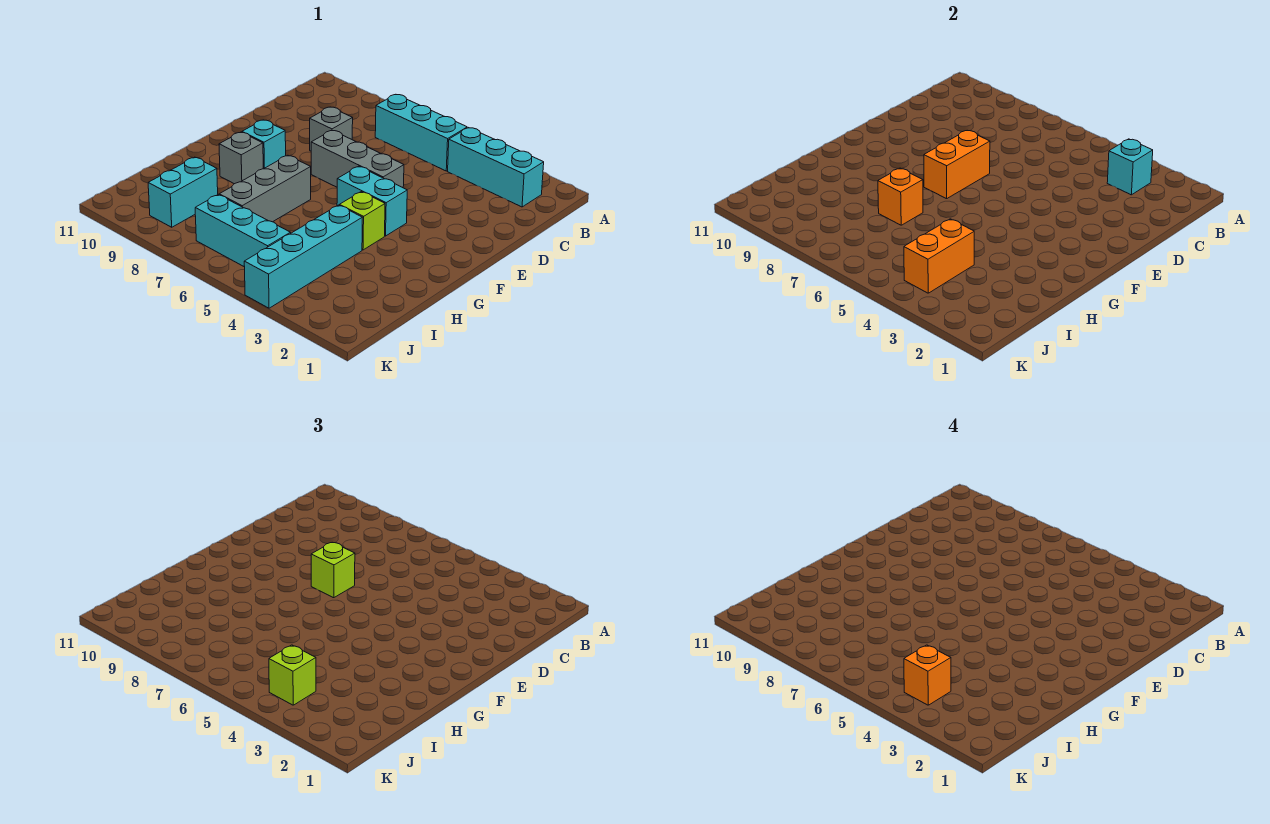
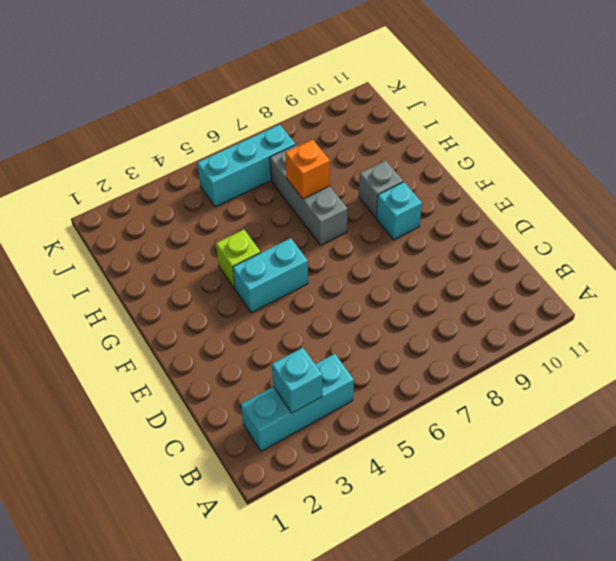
none -> cyan brick B5:B7 level 1
none -> grey brick D8 level 1
none -> grey brick E5:E7 level 1

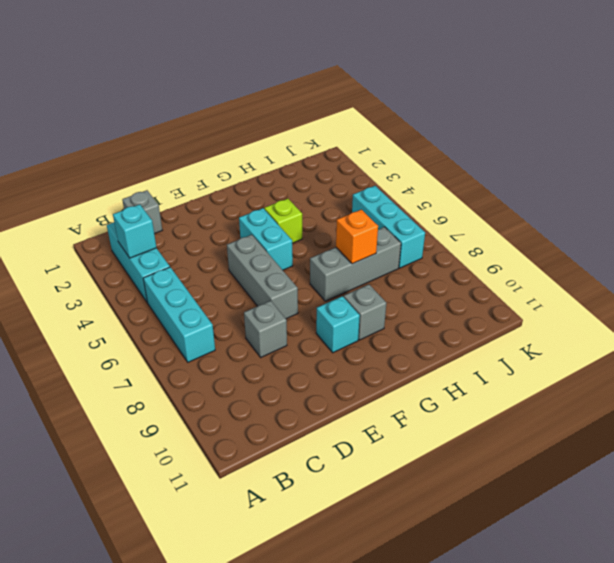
grey brick C1 level 1 -> none
none -> cyan brick H4:K4 level 1
none -> cyan brick I9:J9 level 1
none -> orange brick E7:F7 level 2

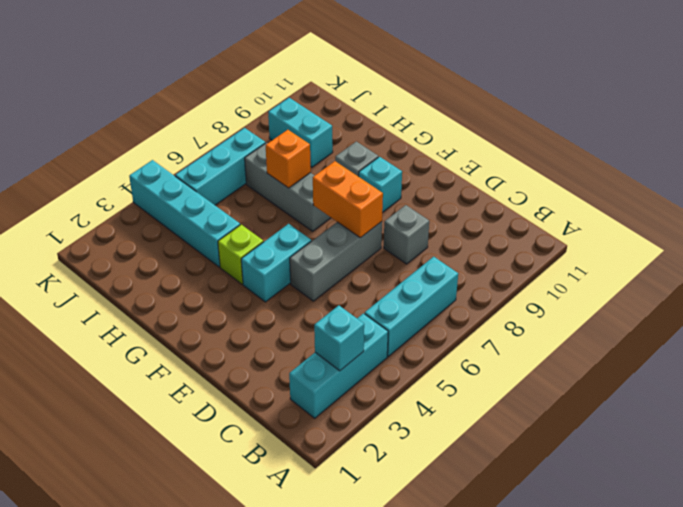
none -> orange brick I4:J4 level 2
none -> lime brick E7 level 3
none -> lime brick J4 level 3

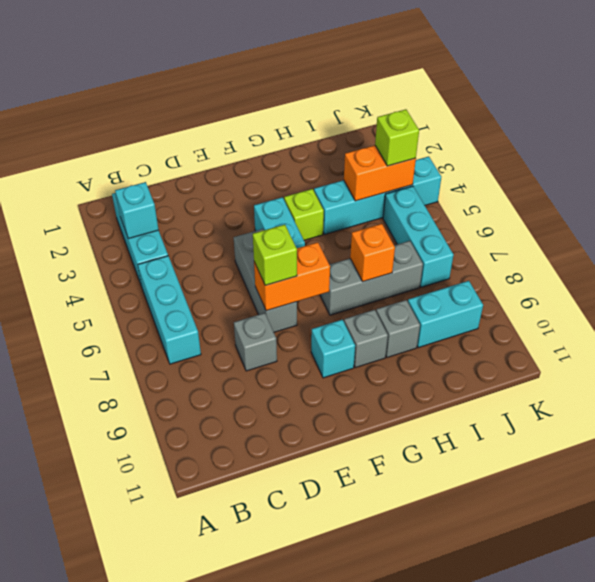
grey brick H9 level 1 -> none
none -> orange brick J4 level 4

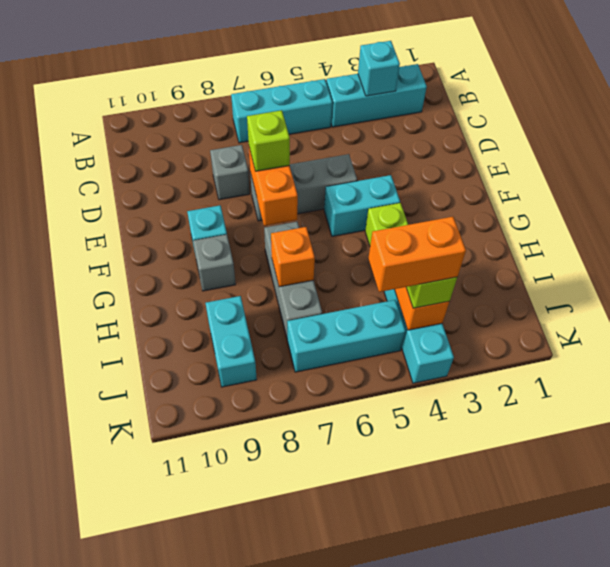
orange brick J4:J5 level 4 -> orange brick J4 level 4

